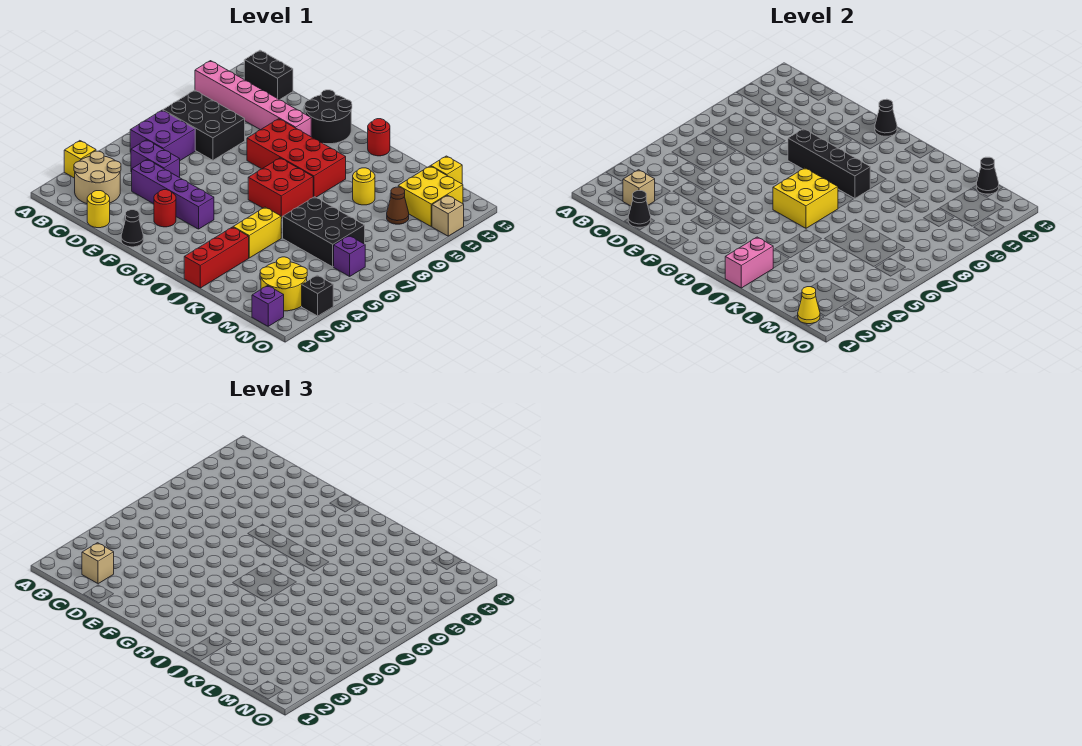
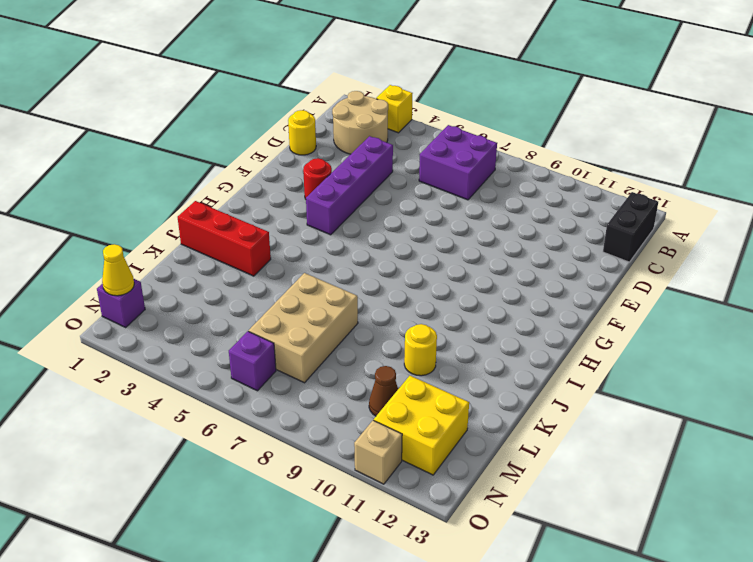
tan brick K6:M7 level 1 -> black brick K6:M7 level 1
none -> pink brick A11:F11 level 1
none -> black brick B8:D9 level 1
none -> purple brick C5:D5 level 1
none -> black cone F1 level 1

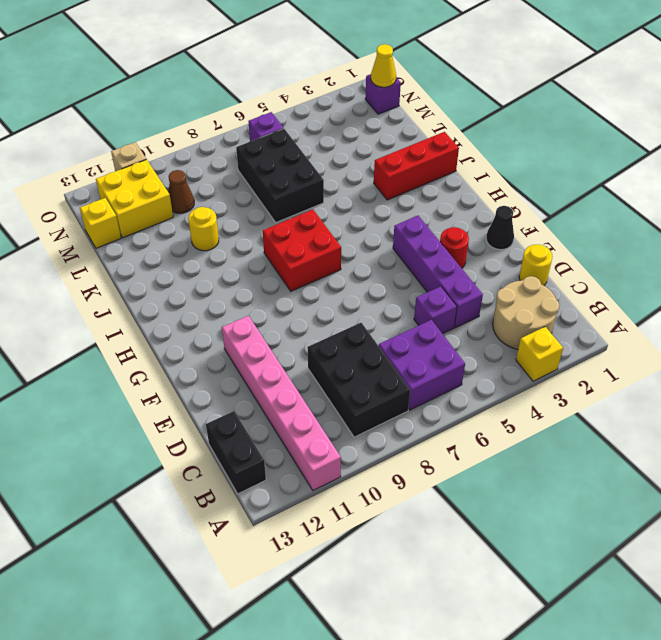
purple brick D5 level 1 -> purple brick C5:D5 level 1
none -> red brick F9:I10 level 1
none -> black round brick F12:G13 level 1
none -> red round brick I13 level 1
none -> yellow brick J4:J5 level 1

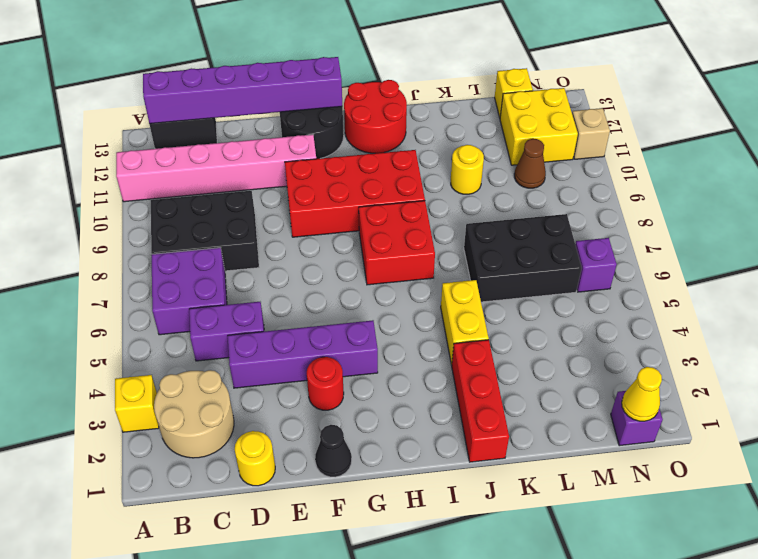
purple brick B13:G13 level 2 -> black cone G13 level 2
red round brick H12:I13 level 1 -> red round brick I13 level 1
none -> yellow round brick M2:N3 level 1
none -> black brick O3 level 1
none -> tan brick C2 level 2
none -> black cone D1 level 2

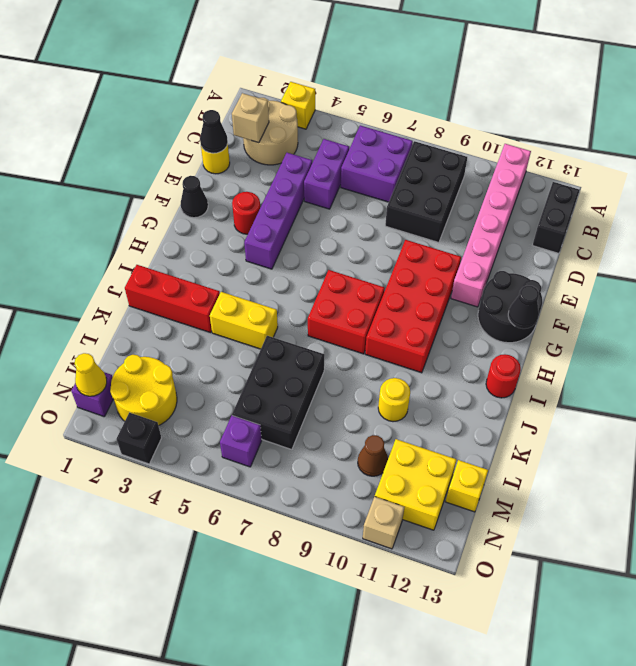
none -> black brick F9:I9 level 2
none -> yellow brick H6:I7 level 2
none -> pink brick J1:J2 level 2
none -> black cone M13 level 2

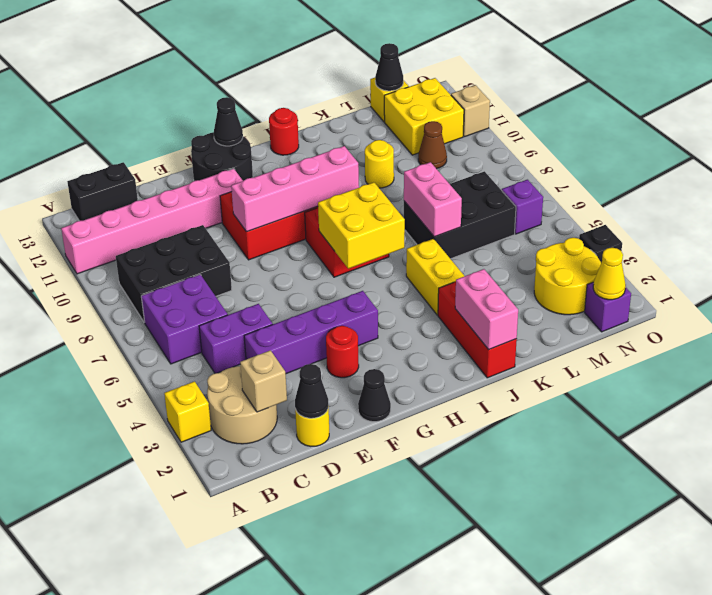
pink brick F9:I9 level 2 -> black brick F9:I9 level 2
pink brick K6:K7 level 2 -> none
none -> tan brick C2 level 3

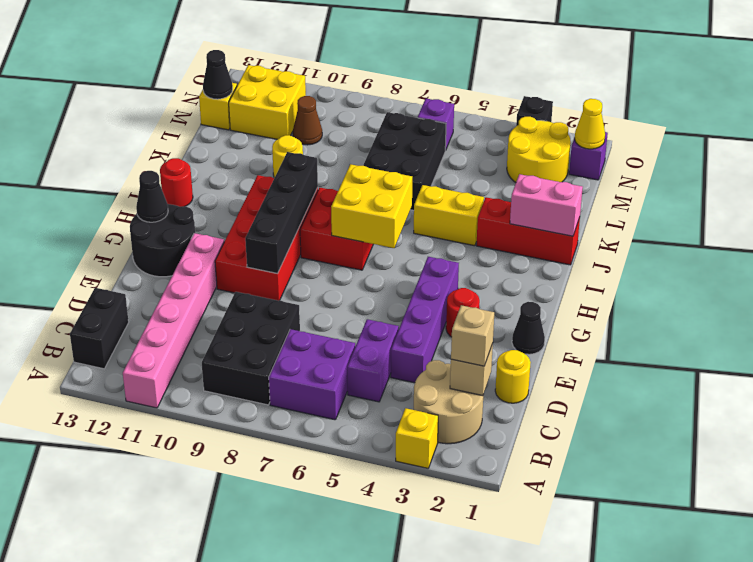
none -> tan brick O11 level 1
none -> black cone D1 level 2

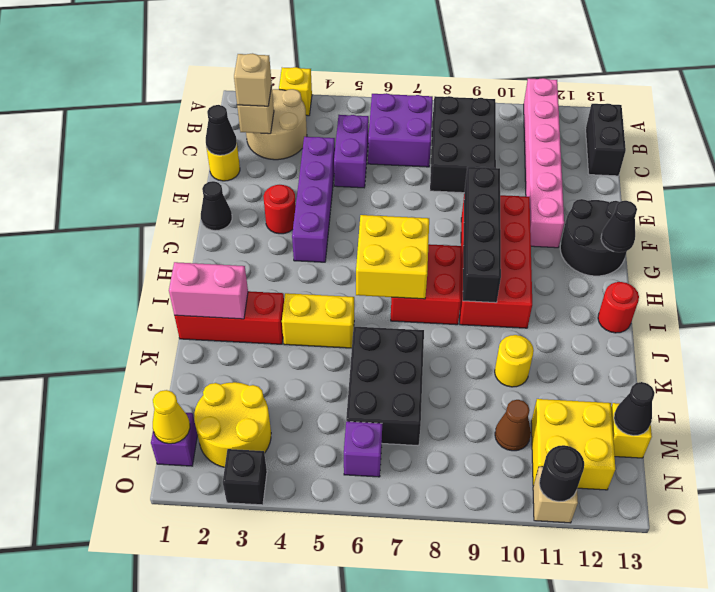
black round brick O11 level 2 -> none

